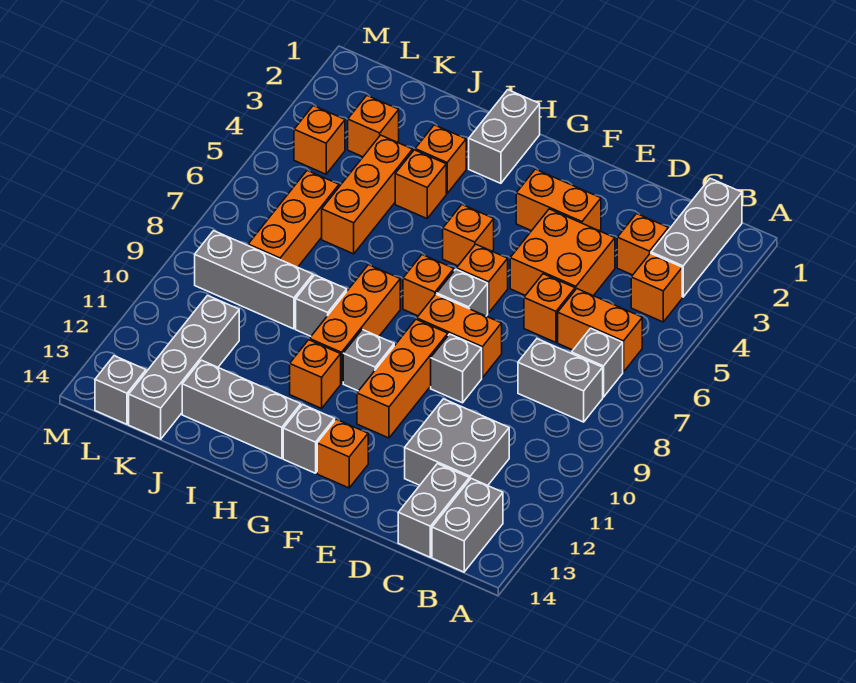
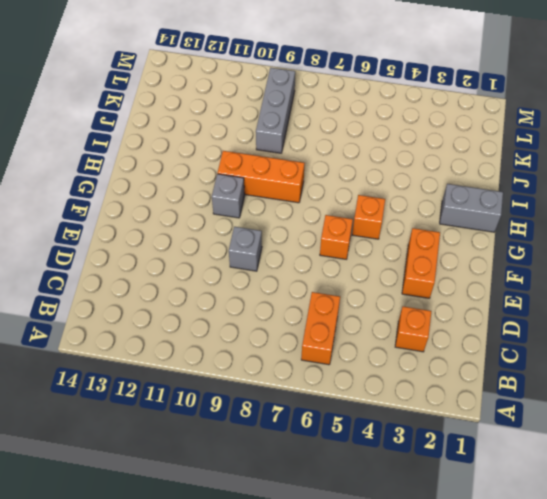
none -> grey brick B1:B3 level 1
none -> orange brick B4 level 1
none -> grey brick B7 level 1
none -> grey brick B8:C8 level 1

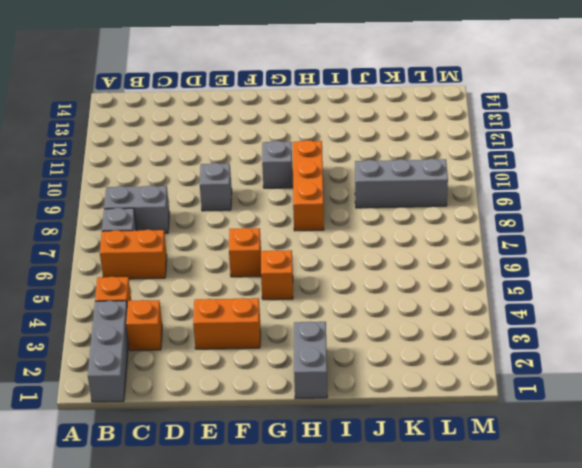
none -> grey brick B13:B14 level 1
none -> grey brick C11:D12 level 1
none -> grey brick C13:C14 level 1
none -> orange brick D4:E5 level 1

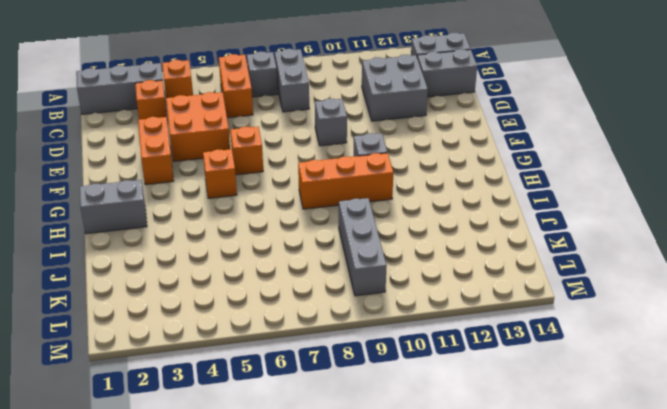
none -> orange brick D6 level 1
none -> orange brick E8:F8 level 1
none -> grey brick F7 level 1
none -> orange brick F9:F11 level 1

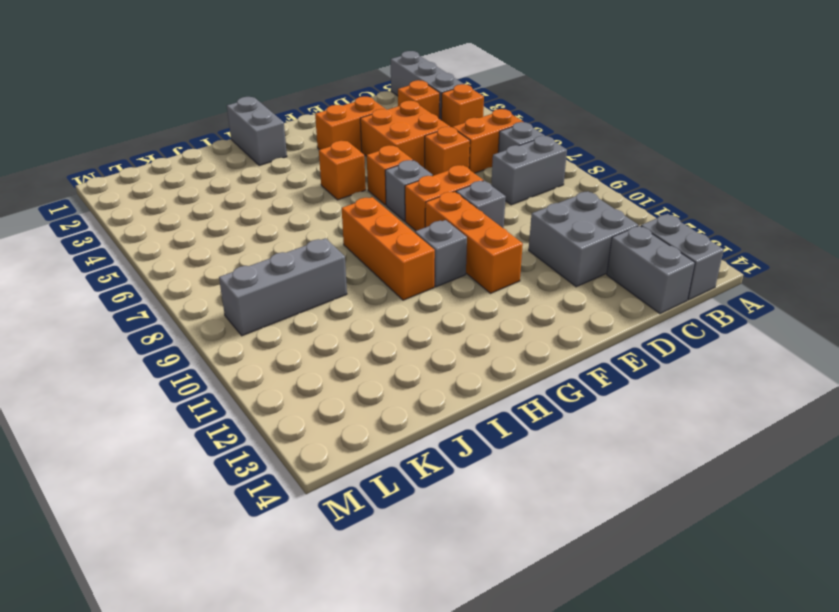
none -> orange brick F13 level 1
none -> orange brick G7 level 1
none -> grey brick G13 level 1
none -> orange brick H11 level 1

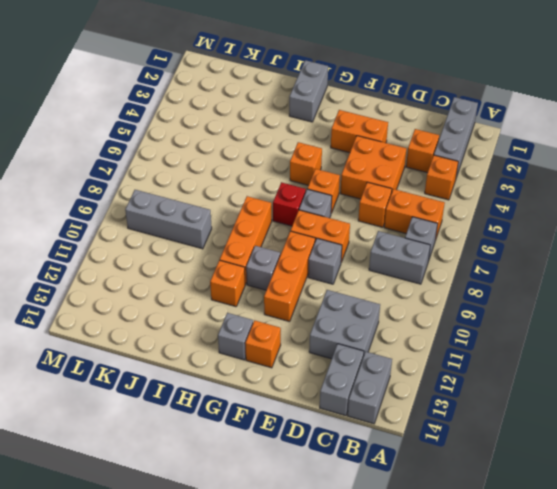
red brick G7 level 1 -> orange brick G7 level 1
none -> grey brick H13:J13 level 1
none -> orange brick I3 level 1
none -> orange brick I4 level 1
none -> grey brick I9 level 1

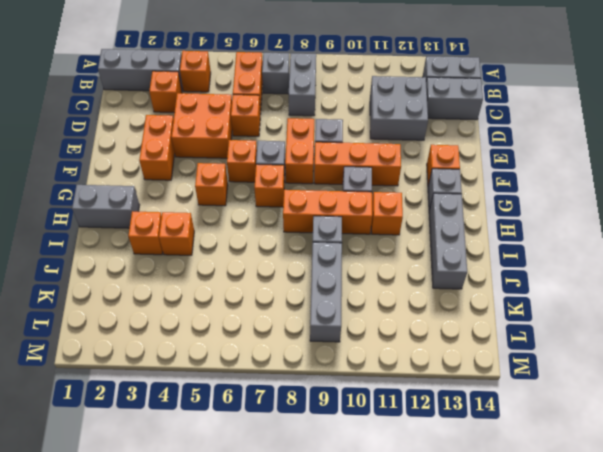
none -> orange brick J4:J6 level 1
none -> orange brick K3 level 1
none -> orange brick K6:K8 level 1
none -> grey brick K11:K14 level 1

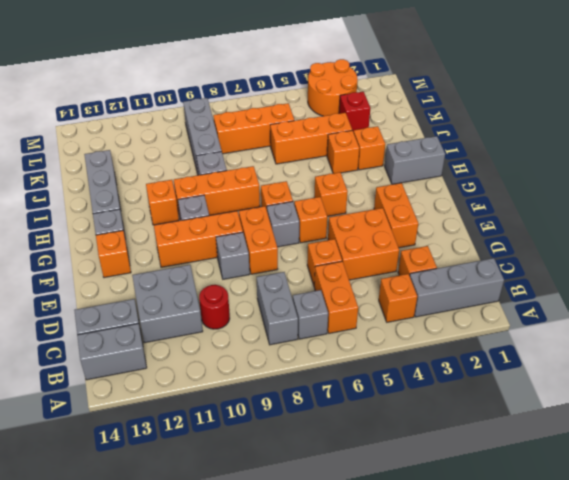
red round brick C10 level 1 -> none
red brick K3 level 1 -> orange brick K3 level 1
orange round brick L3:M4 level 1 -> orange brick L4 level 1
none -> grey brick K11:K14 level 1
none -> grey brick L14 level 1

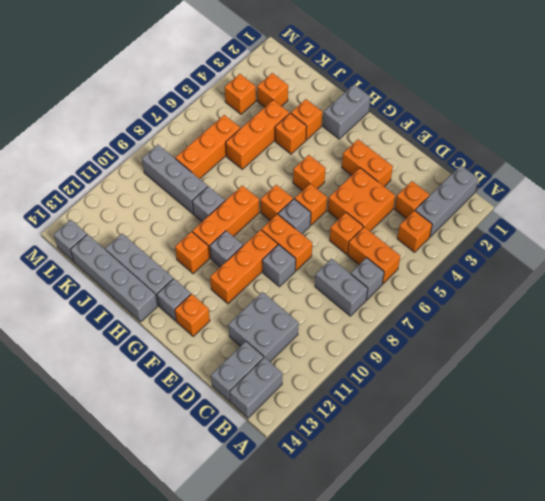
grey brick H14:K14 level 1 -> grey brick K11:K14 level 1

